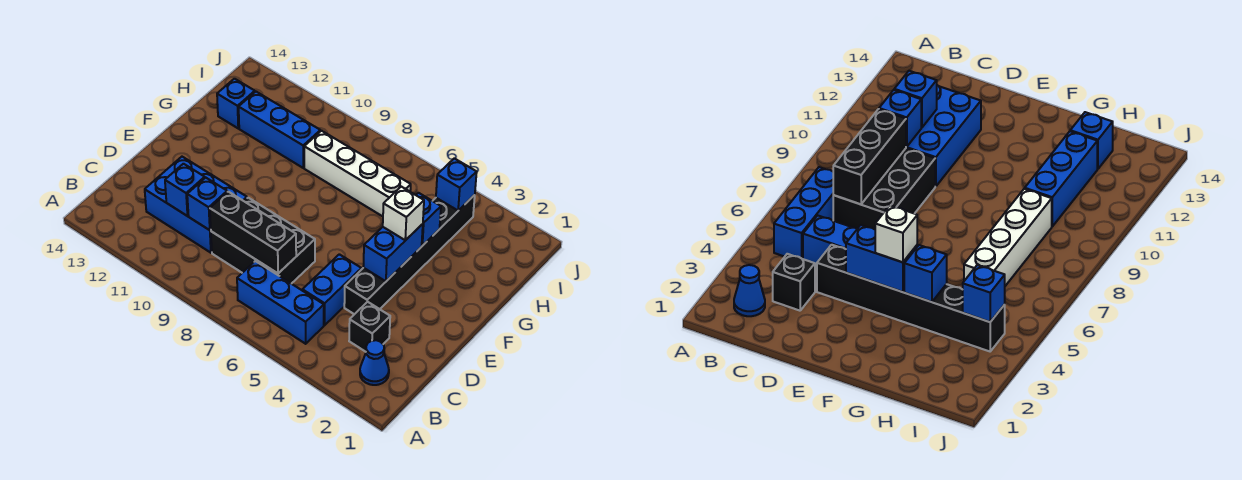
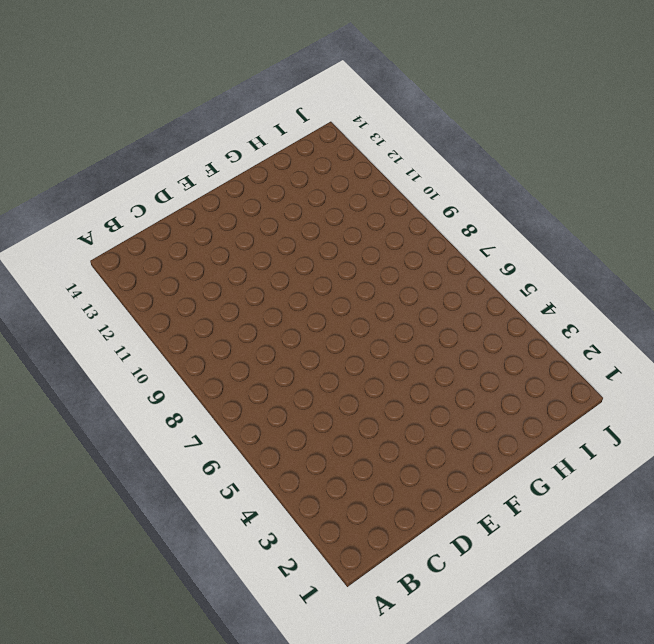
none -> blue cone B2 level 1
none -> blue brick B5:B7 level 1
none -> black brick C3 level 1

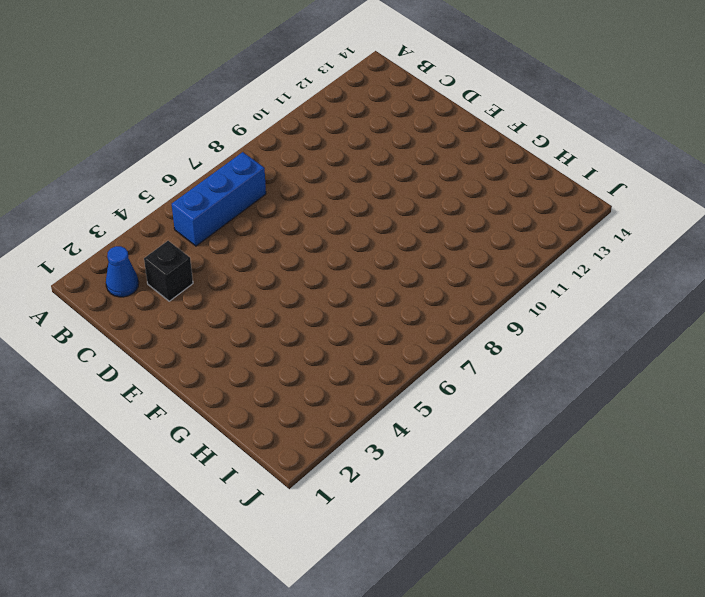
none -> blue brick C5:D5 level 1
none -> black brick C7:D9 level 1
none -> blue brick C10:D12 level 1

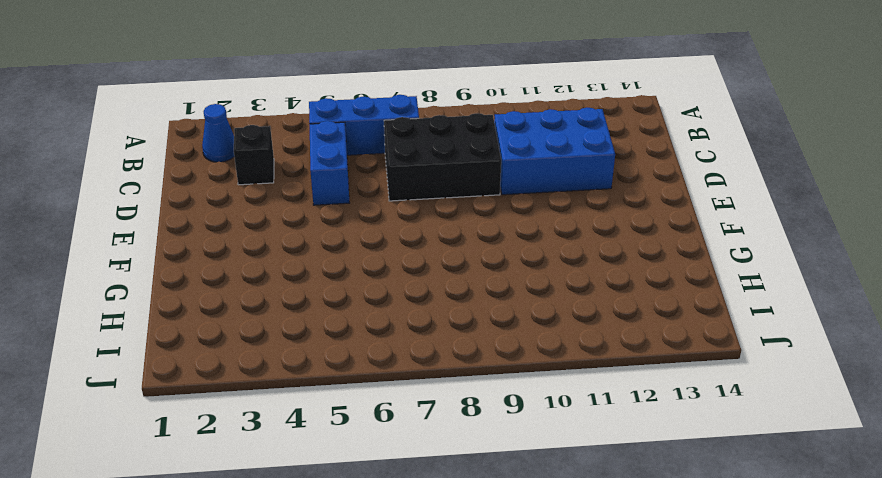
none -> black brick D4:I4 level 1
none -> white brick H6:H9 level 1
none -> blue brick H10:H12 level 1

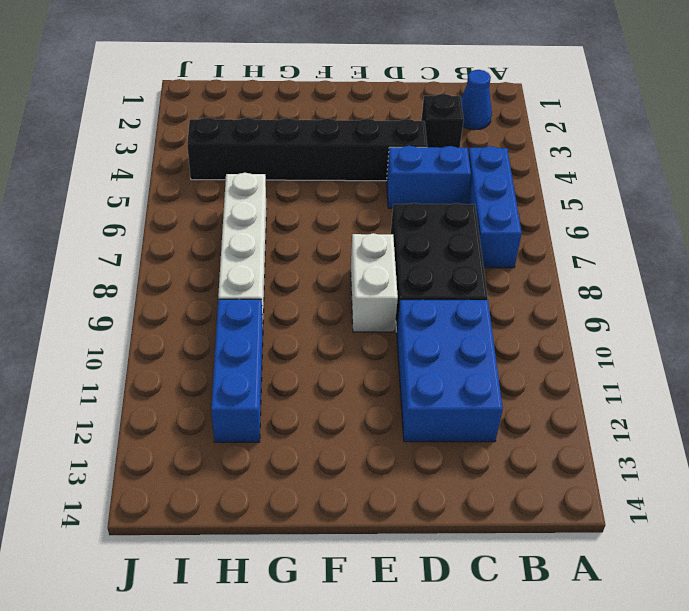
white brick E8:E9 level 1 -> none
none -> blue brick H13 level 1
none -> black brick C7:C9 level 2
none -> blue brick C10 level 2

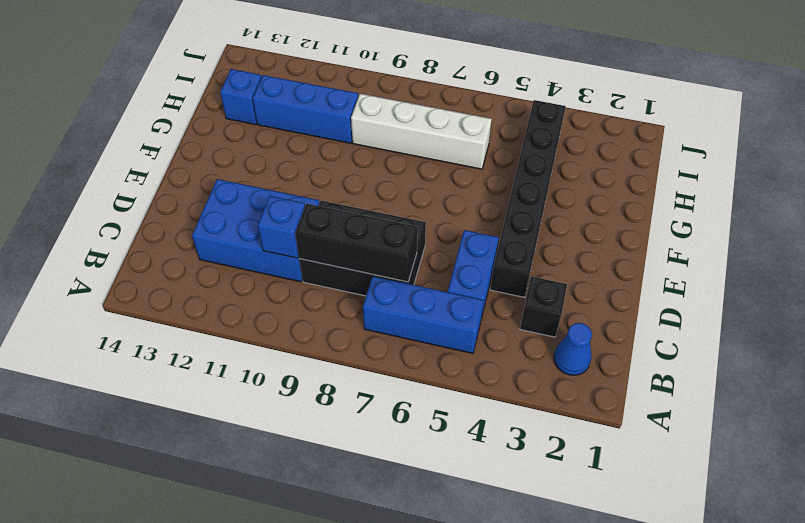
none -> blue brick C11 level 2
none -> blue brick E4:F4 level 2
none -> blue brick G4 level 2

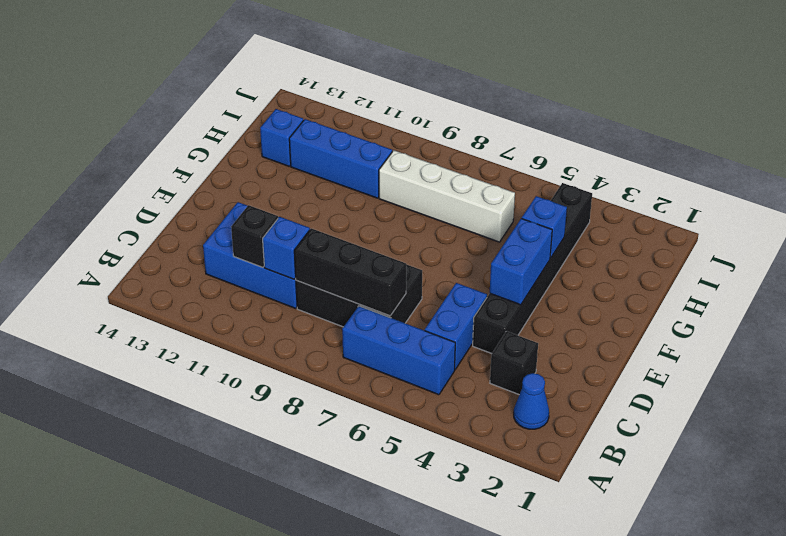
black brick C11 level 2 -> blue brick C11 level 2
none -> blue brick I4 level 2
none -> white brick F4 level 3

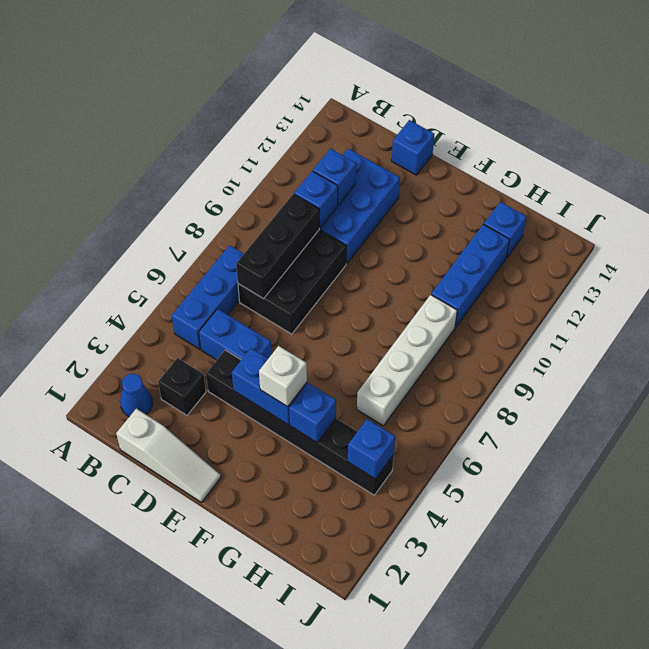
white slope C1:E1 level 1 top C -> none
blue brick D14 level 1 -> none

